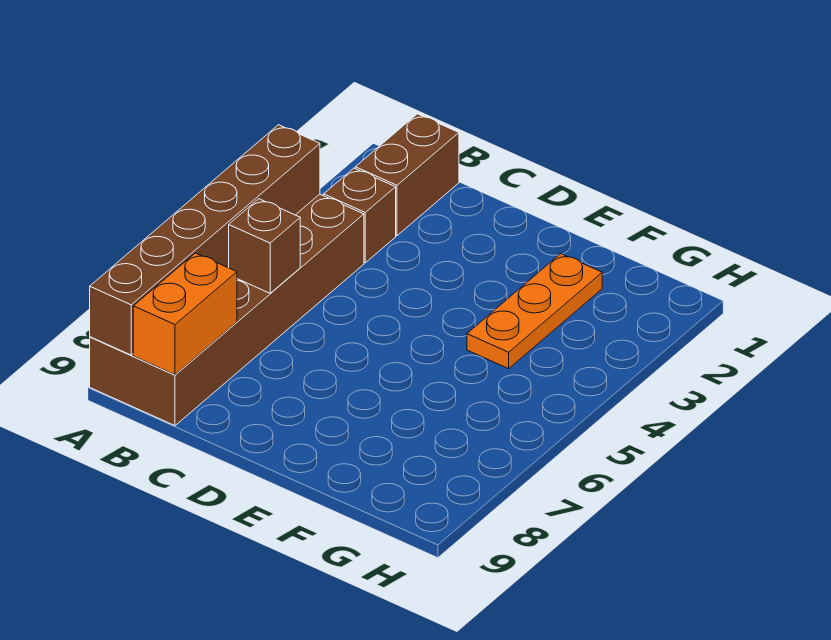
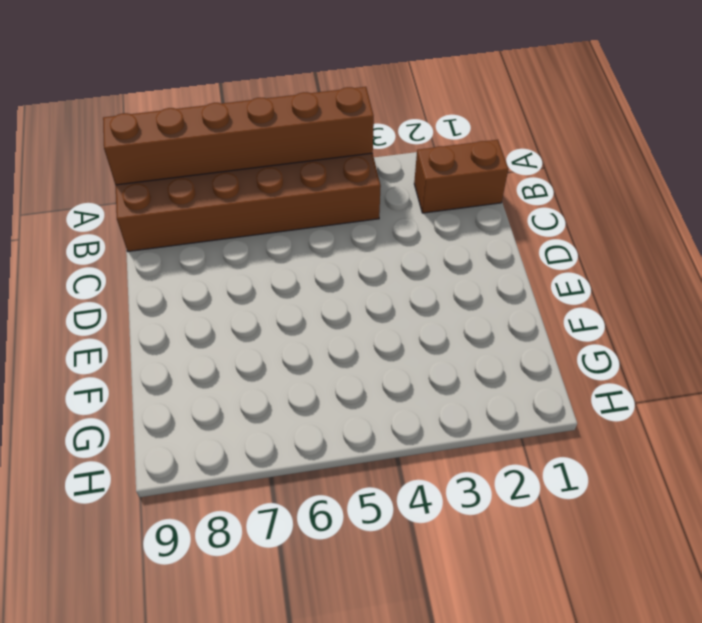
none -> brown brick B3 level 1
none -> orange plate F2:F4 level 1

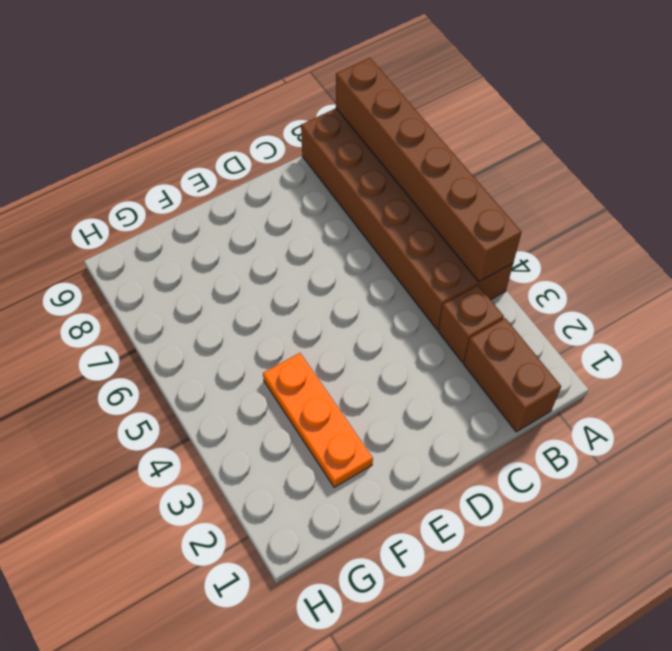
none -> brown brick B6 level 2
none -> orange brick B8:B9 level 2

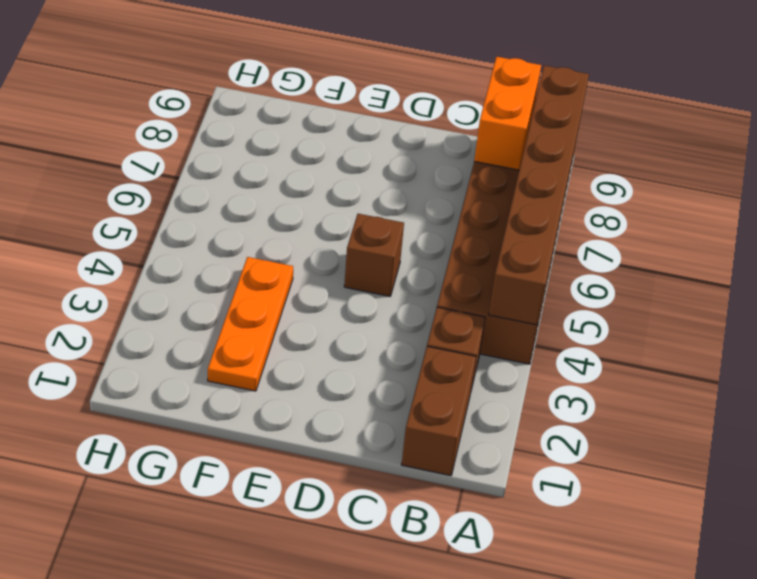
brown brick D5 level 1 -> brown brick B6 level 2

